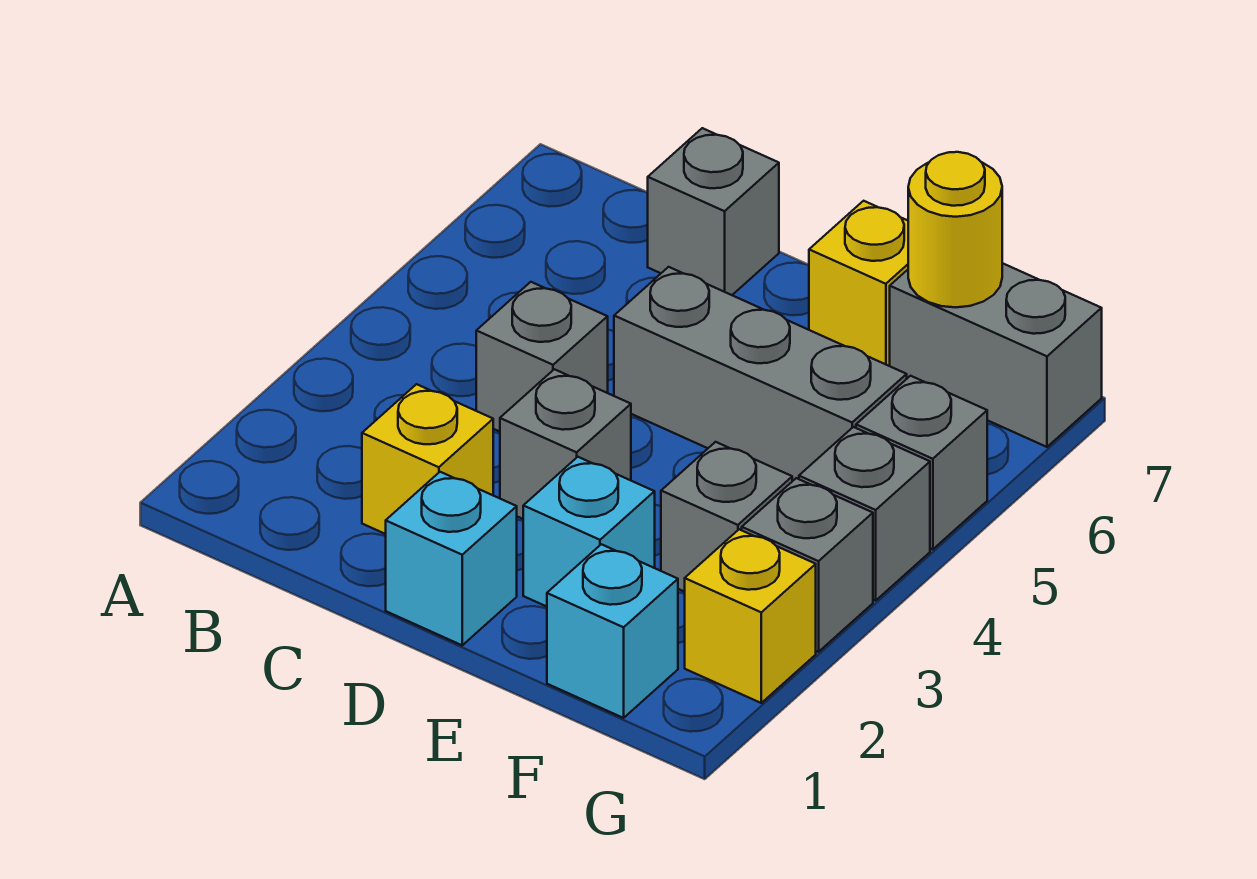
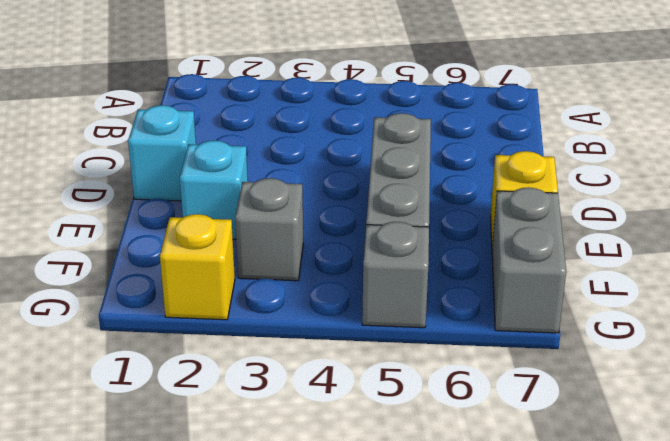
none -> yellow brick C2 level 1
none -> grey brick C4 level 1
none -> grey brick C7 level 1

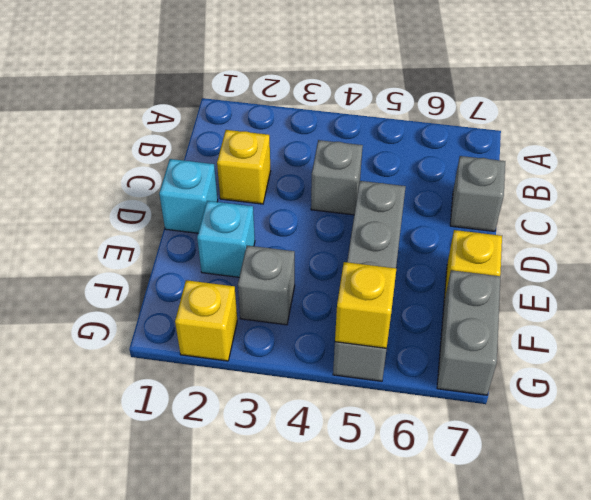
yellow brick G5 level 2 -> none
none -> grey brick D3 level 1
none -> cyan brick F1 level 1
none -> grey brick G3 level 1

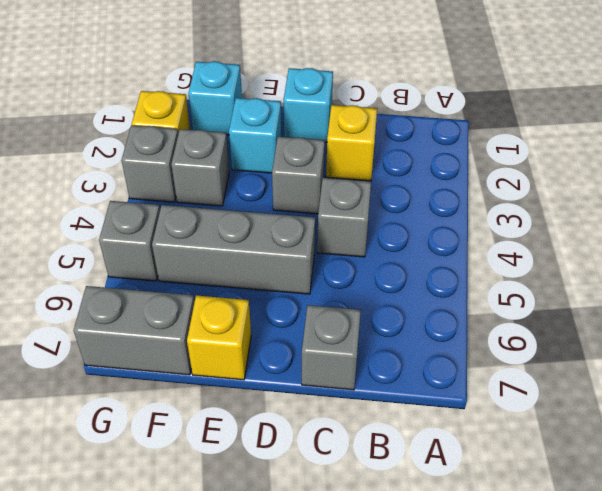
none -> grey brick G4 level 1
none -> yellow round brick F7 level 2

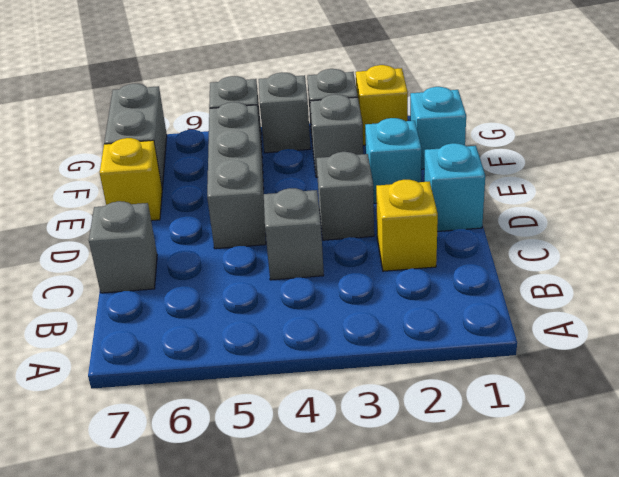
none -> yellow round brick F7 level 2

